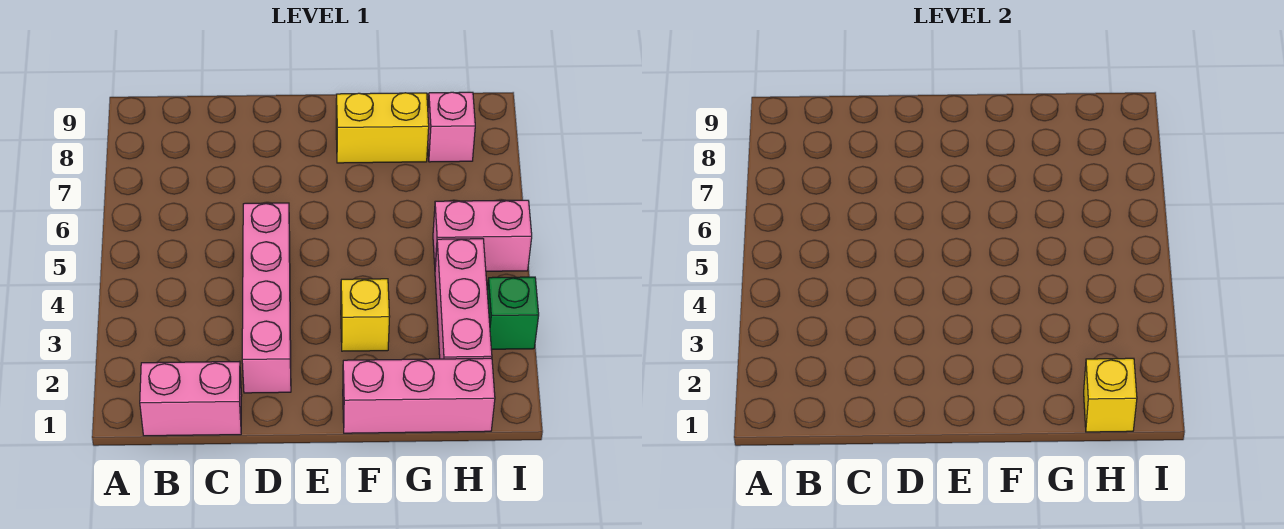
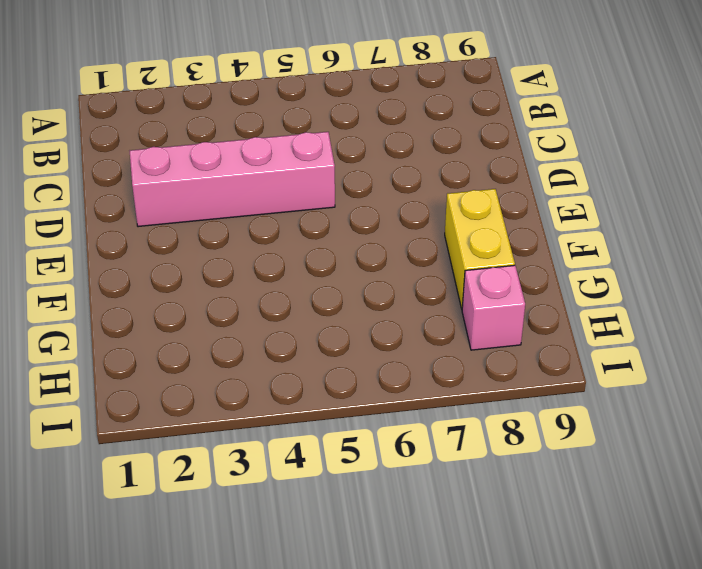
none -> pink brick B1:C1 level 1
none -> pink brick F1:H1 level 1

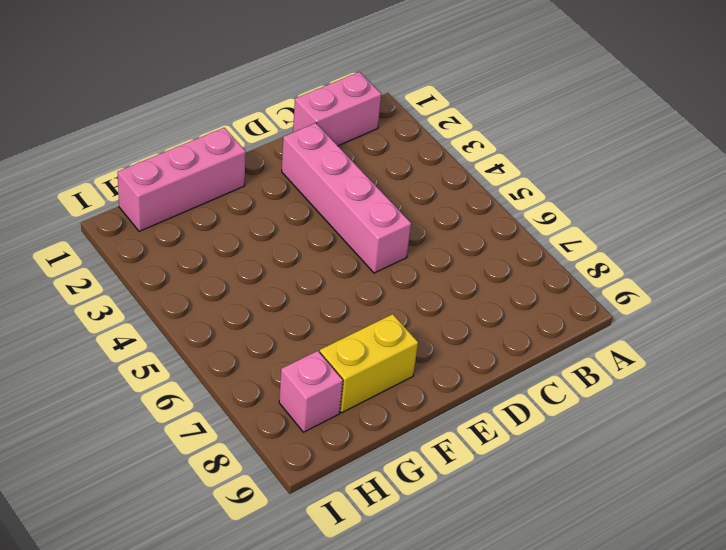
none -> yellow brick F3 level 1
none -> pink brick H2:H4 level 1

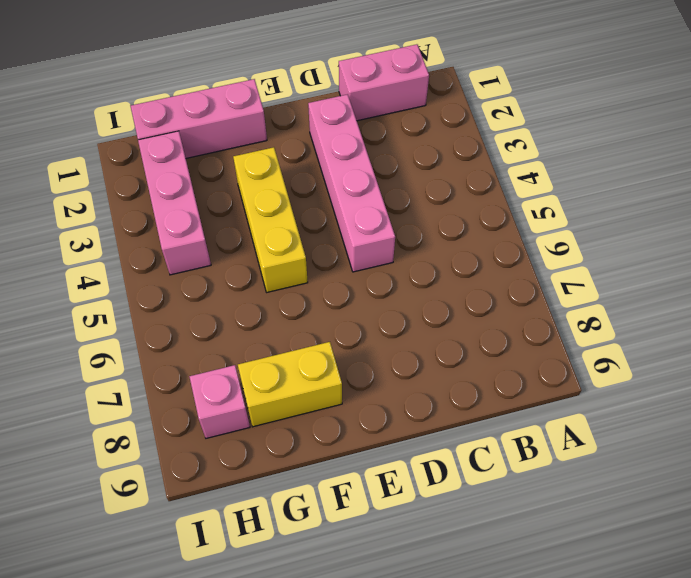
yellow brick F3:F5 level 1 -> yellow brick F3 level 1
none -> pink brick H5:I5 level 1
none -> green brick I3 level 1

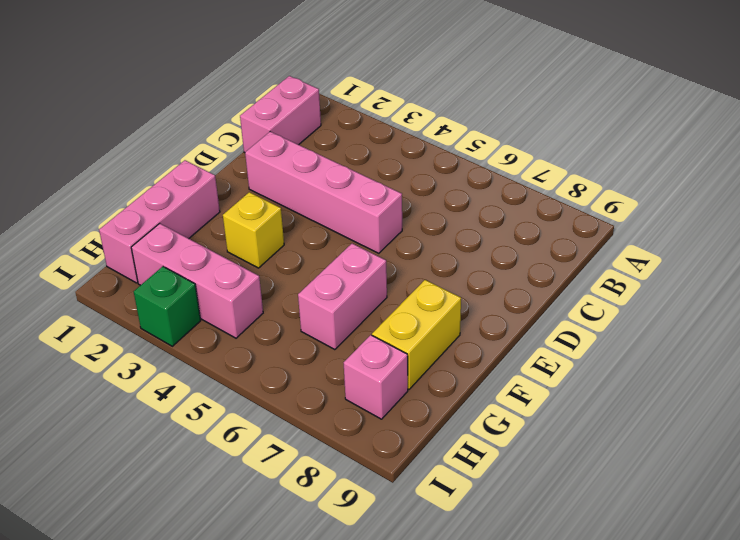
pink brick F6:G6 level 1 -> pink brick H5:I5 level 1
none -> yellow brick H1 level 2

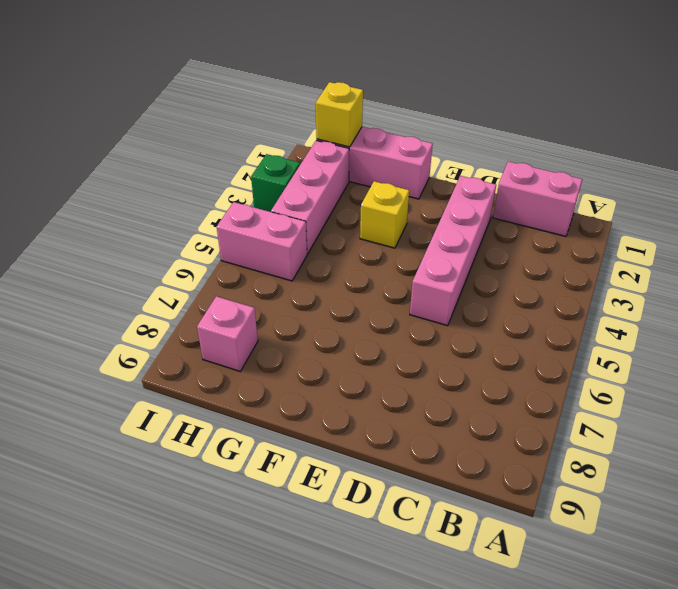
none -> yellow brick F8:G8 level 1

